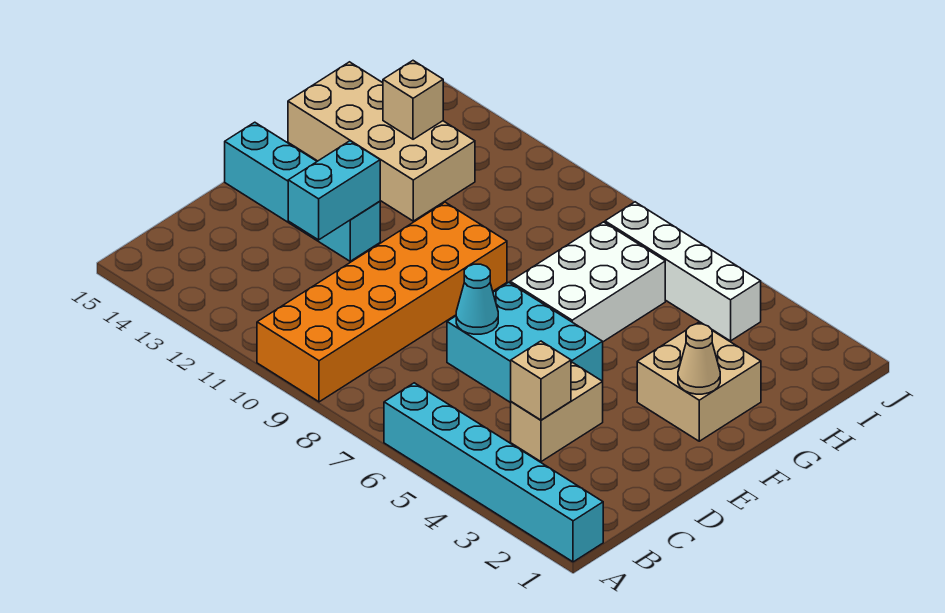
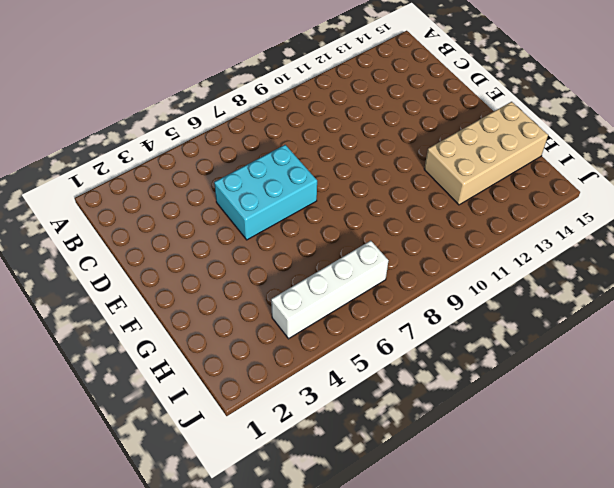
none -> cyan brick A1:A6 level 1
none -> orange brick A9:F10 level 1
none -> tan brick C4:D4 level 1

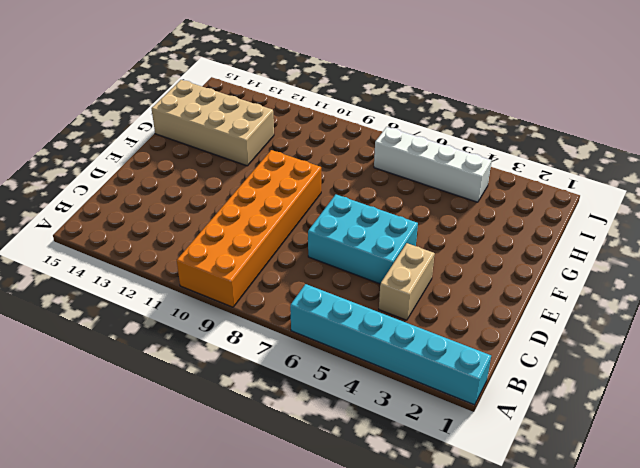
none -> cyan brick E12:E15 level 1
none -> tan brick F2:G3 level 1
none -> white brick F6:H7 level 1

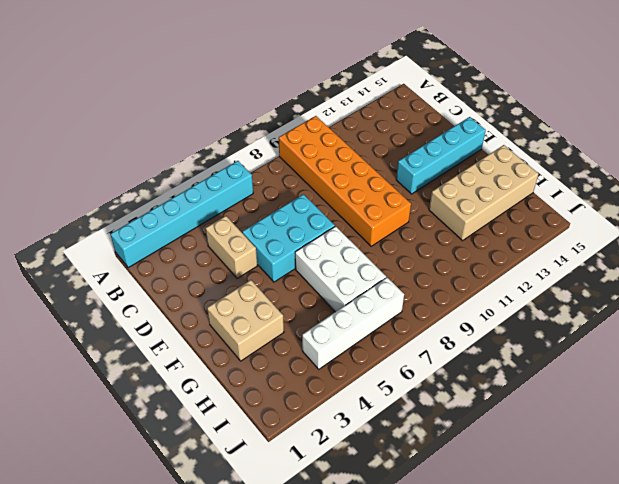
none -> tan brick C4 level 2
none -> cyan cone D7 level 2
none -> cyan brick D12:E12 level 2

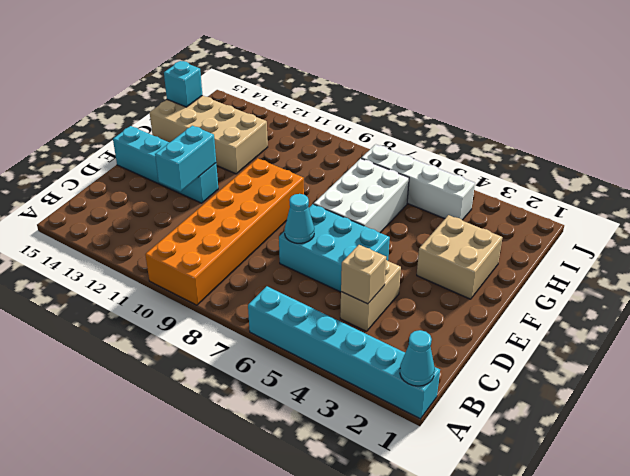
cyan cone A1 level 2 -> none
cyan brick H15 level 2 -> none
none -> tan cone F2 level 2
none -> tan brick H13 level 2

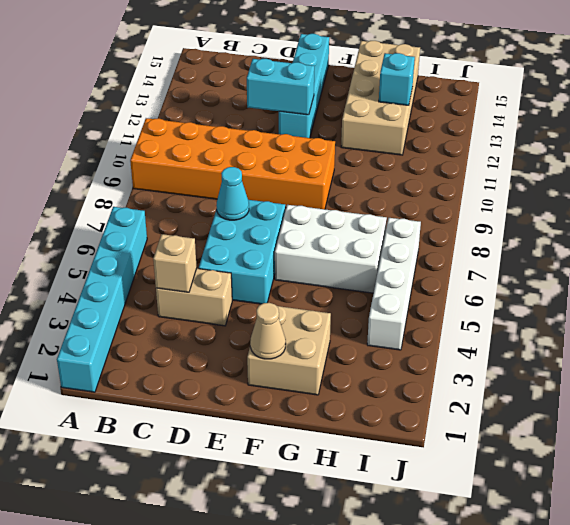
cyan brick H13 level 2 -> tan brick H13 level 2

